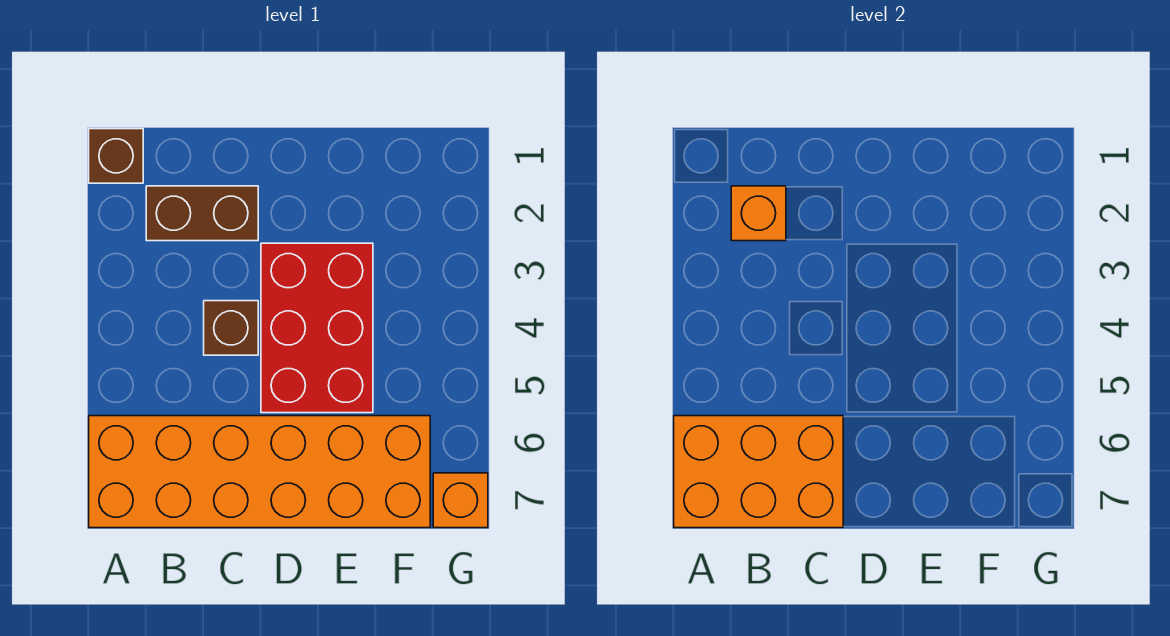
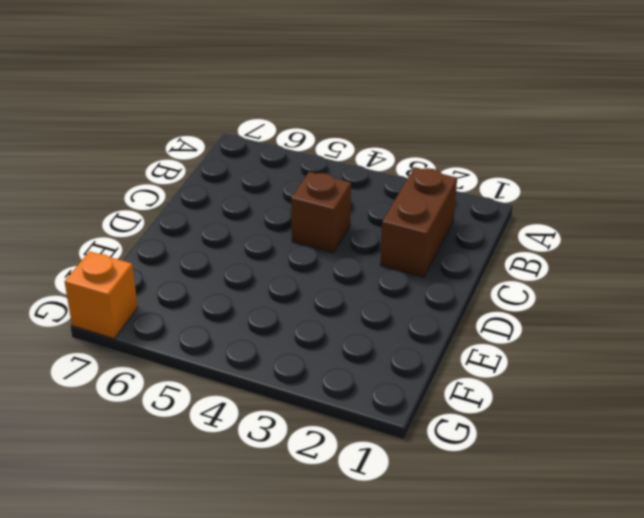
none -> brown brick A1 level 1
none -> orange brick A6:F7 level 1

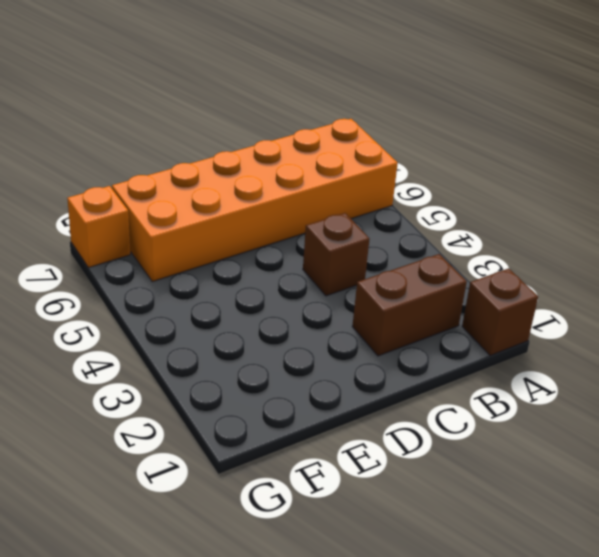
none -> red brick D3:E5 level 1
none -> orange brick A6:C7 level 2

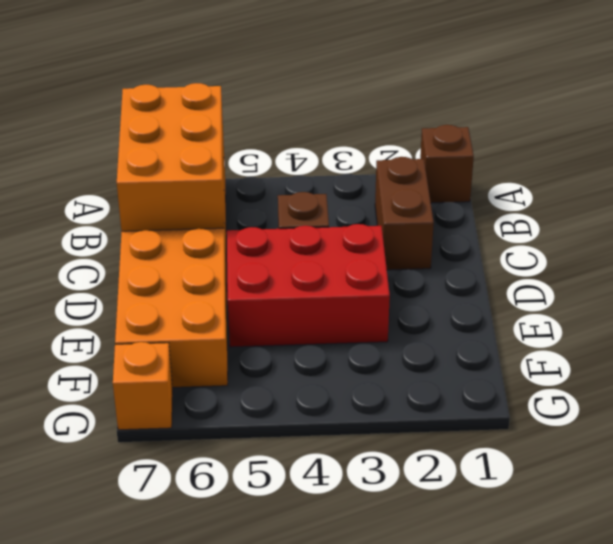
none -> orange brick B2 level 2

